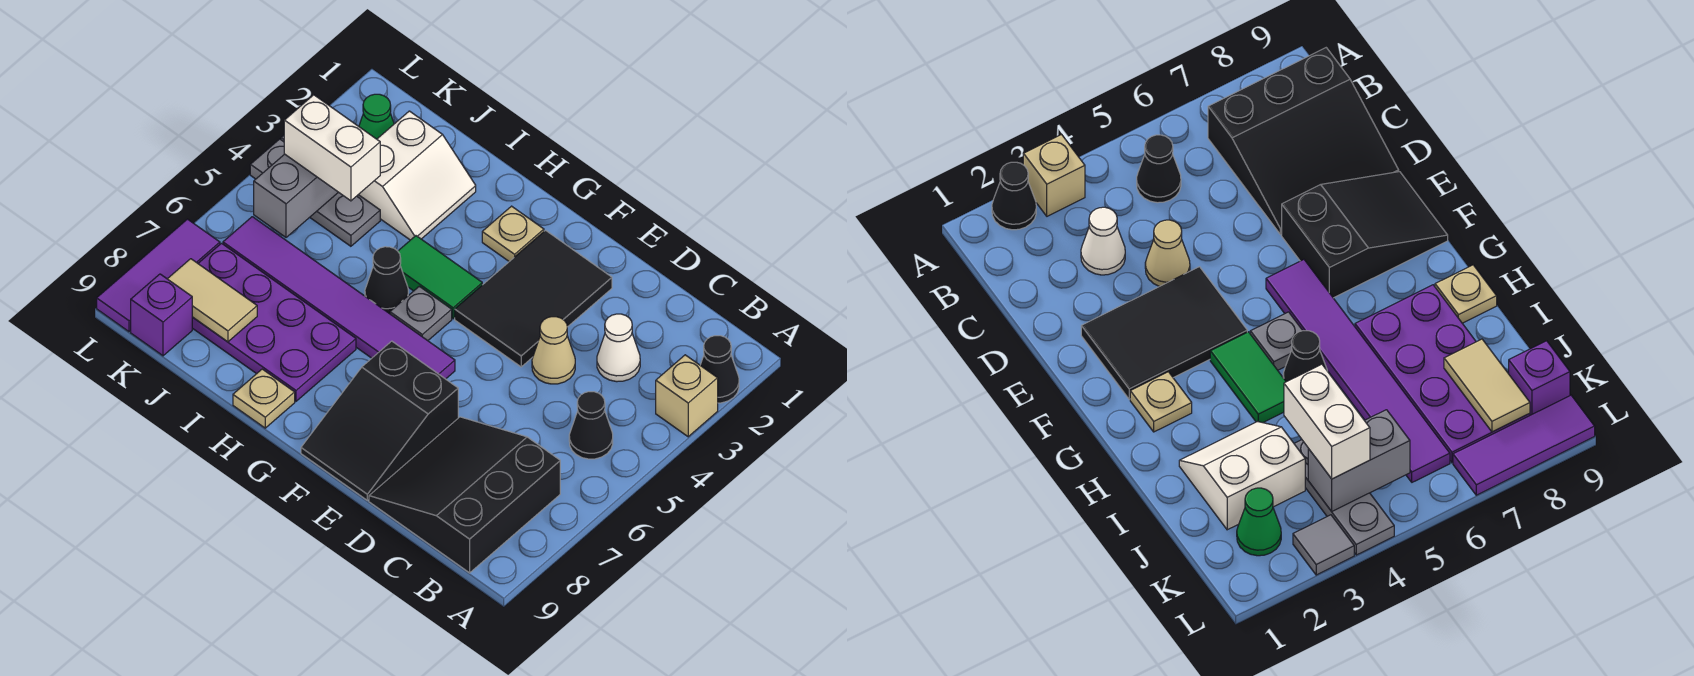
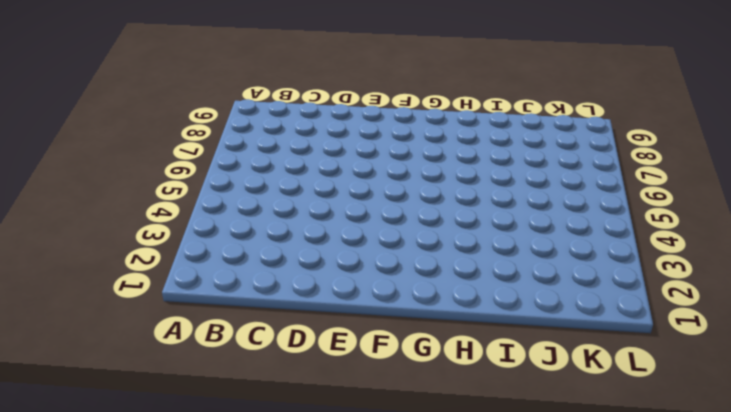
none -> black cone A2 level 1
none -> tan brick A3 level 1
none -> black cone B5 level 1

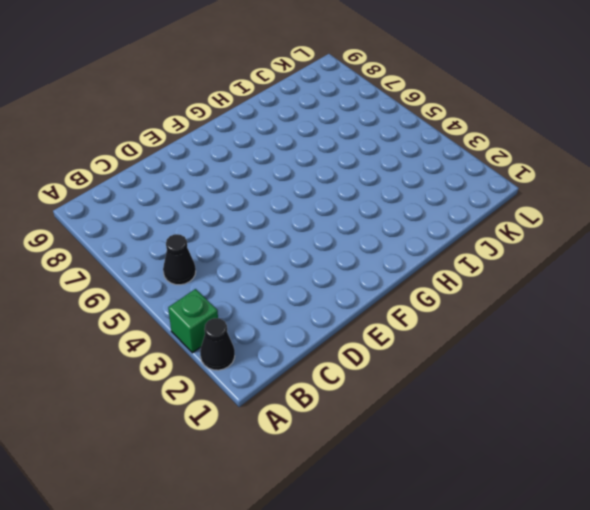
green brick A3 level 1 -> tan brick A3 level 1
none -> black slope B7:D9 level 1 top B
none -> white cone C3 level 1
none -> tan cone D4 level 1

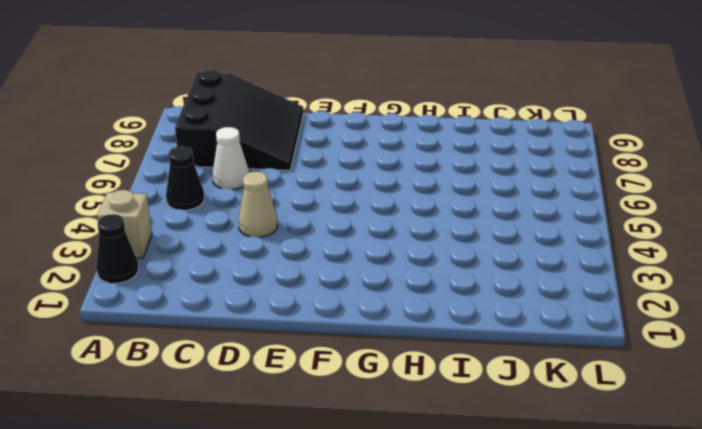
white cone C6 level 1 -> white cone C3 level 1
none -> black tile E2:F4 level 1
none -> black slope E7:F9 level 1 top 7
none -> purple tile F6:K6 level 1

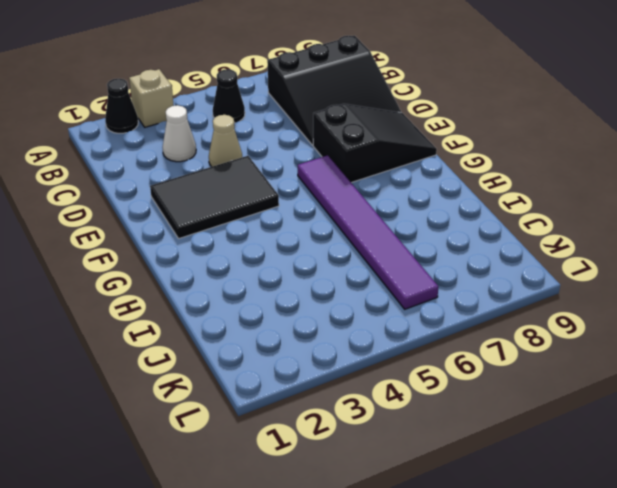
none -> tan plate G2 level 1
none -> green tile G4:H4 level 1
none -> grey plate G5 level 1

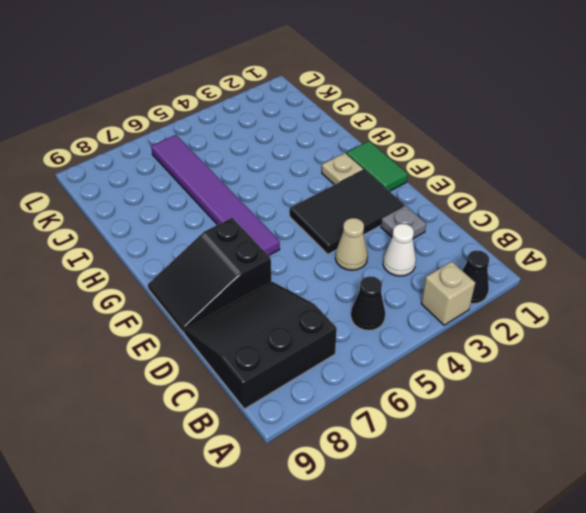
grey plate D2 level 1 -> grey plate G5 level 1
green tile F1:G1 level 1 -> green tile G4:H4 level 1
none -> black cone H5 level 1
none -> purple plate H7:K8 level 1
none -> tan plate H9 level 1

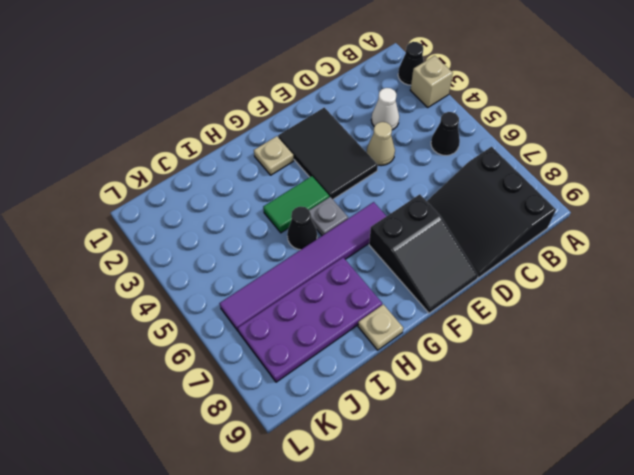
none -> white slope I2:J3 level 1 top J
none -> grey plate J4:L4 level 1
none -> green cone K2 level 1

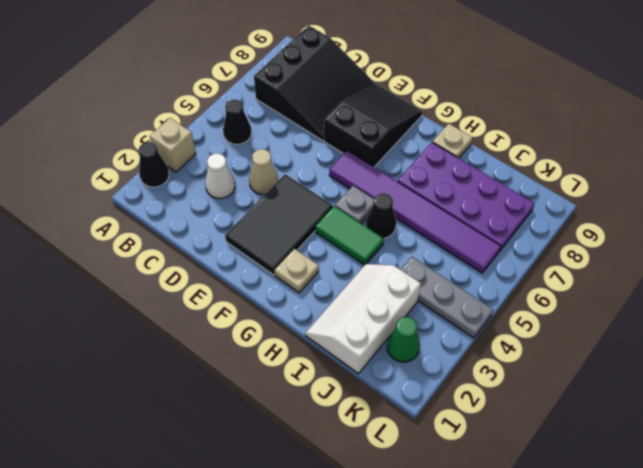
white slope I1:J3 level 1 top J -> white slope I2:J3 level 1 top J
none -> purple brick K9 level 1
none -> grey tile L3 level 1
none -> purple tile L7:L9 level 1

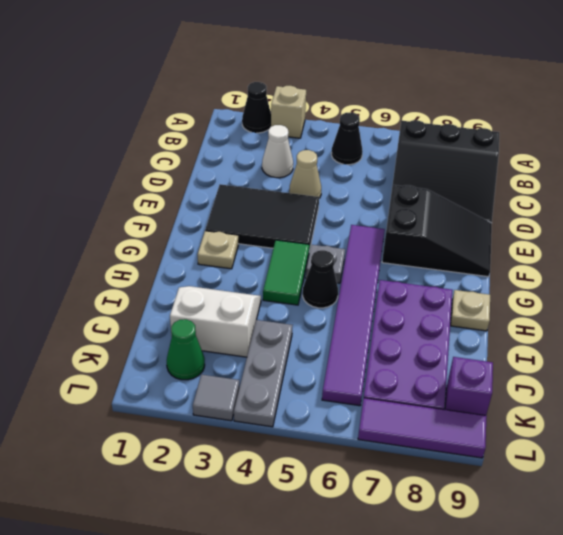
none -> tan tile J8:K8 level 2
none -> grey brick K4:K5 level 2
none -> white brick J4:K4 level 3

